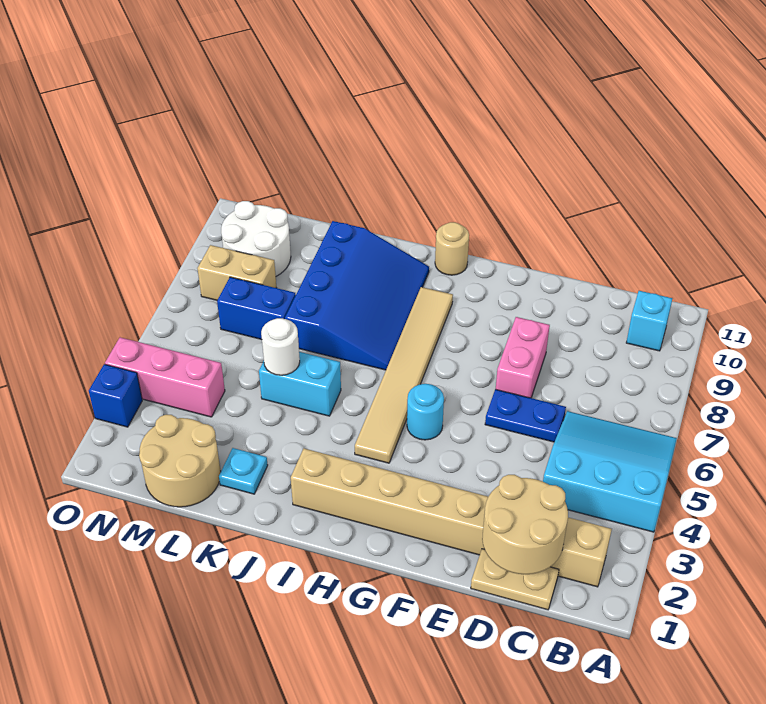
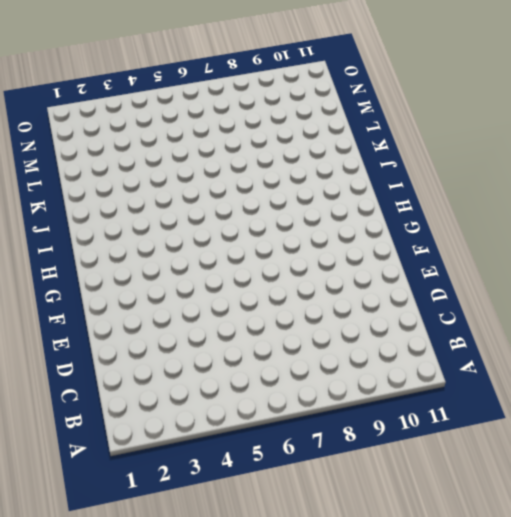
none -> cyan slope A4:C6 level 1 top 4
none -> tan brick B2:I2 level 1
none -> cyan brick B10 level 1

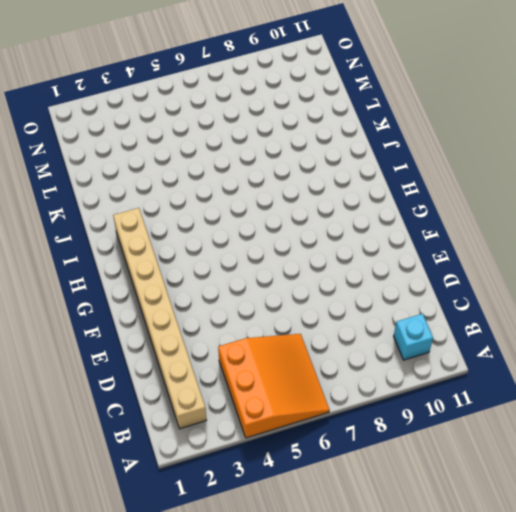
orange slope A4:C6 level 1 top 4 -> cyan slope A4:C6 level 1 top 4
none -> tan plate C1:D1 level 1
none -> blue plate D6:E6 level 1
none -> pink brick E7:E8 level 1

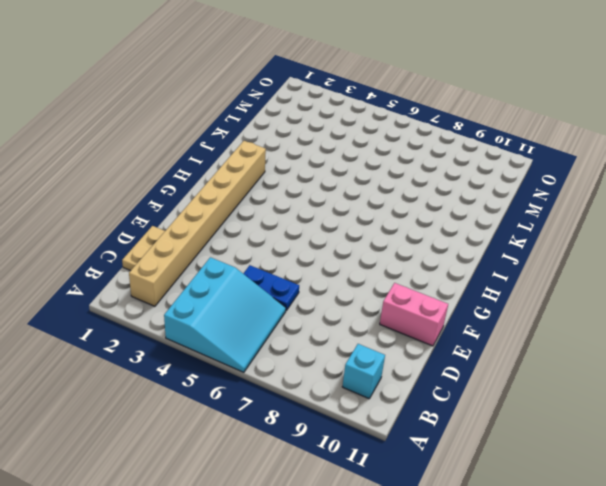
blue plate D5:D6 level 1 -> blue plate D6:E6 level 1
pink brick E10:E11 level 1 -> pink brick E7:E8 level 1
none -> cyan round brick G5 level 1
none -> tan tile H4:H9 level 1
none -> tan round brick H11 level 1

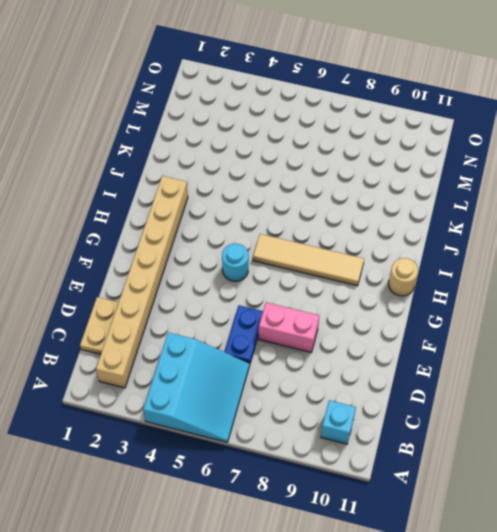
tan tile H6:H9 level 1 -> tan tile H4:H9 level 1
none -> blue slope I7:K10 level 1 top K
none -> cyan brick J5:K5 level 1
none -> cyan plate K2 level 1

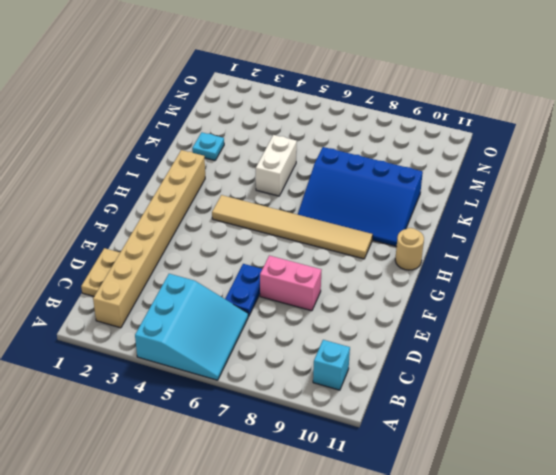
white brick J5:K5 level 1 -> cyan brick J5:K5 level 1
none -> cyan round brick G5 level 1
none -> tan round brick L1:M2 level 1
none -> blue brick L7:M7 level 1

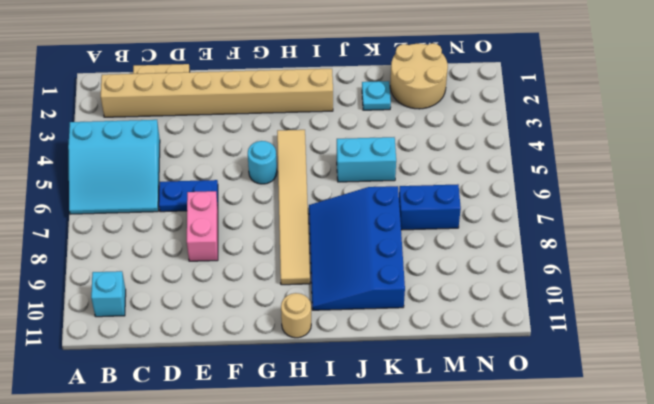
none -> pink brick M4:O4 level 1
none -> tan brick M8:N8 level 1
none -> white round brick M9:N10 level 1

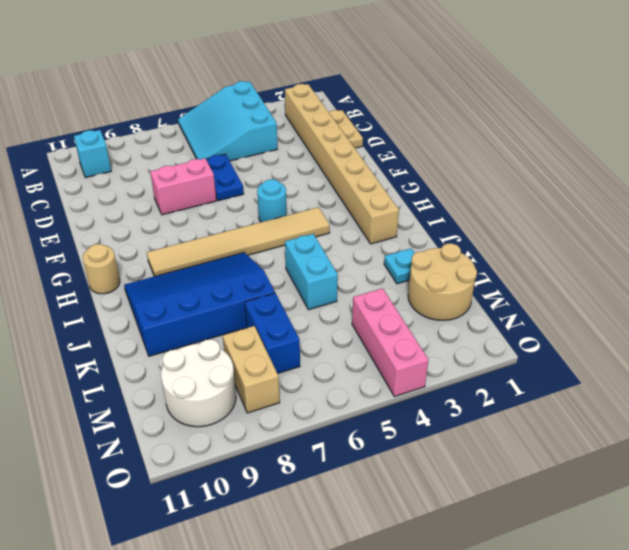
none -> blue brick O3 level 1
none -> tan round brick C1:D2 level 2
none -> white round brick K5 level 2

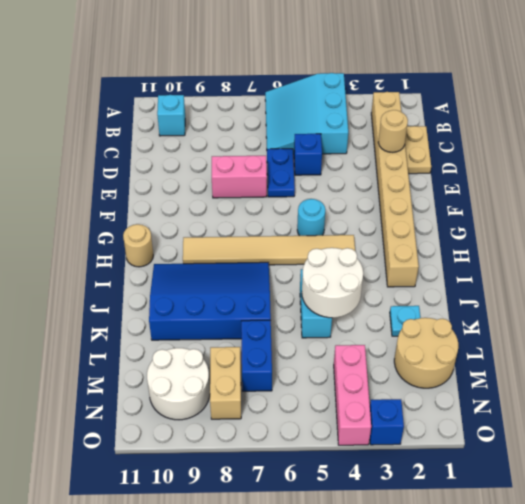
tan round brick D2 level 2 -> tan round brick C1:D2 level 2
blue brick D5 level 1 -> none
white round brick J4:K5 level 2 -> white round brick K5 level 2

